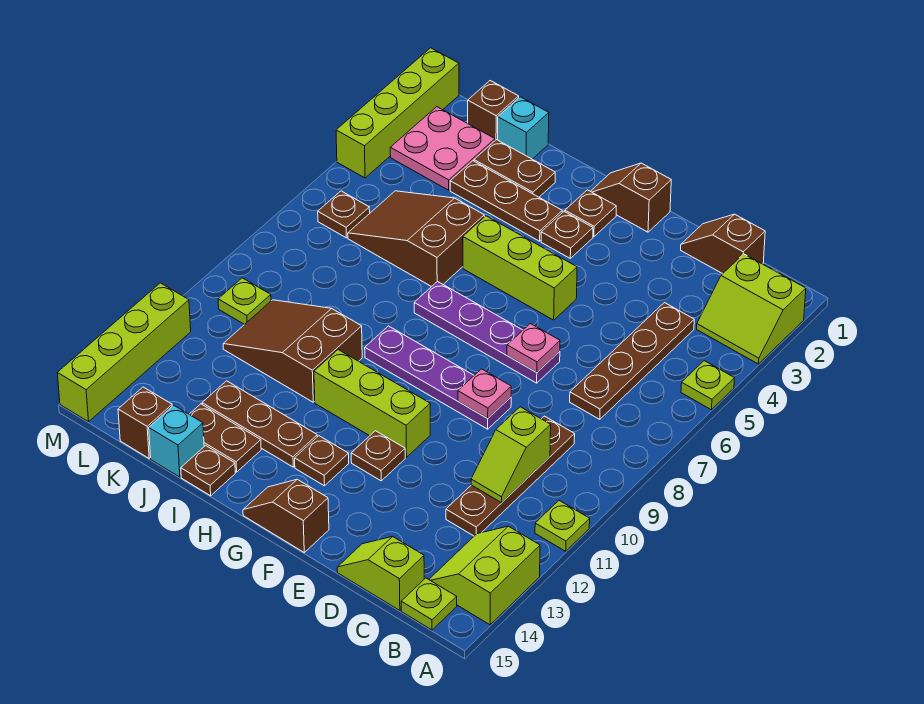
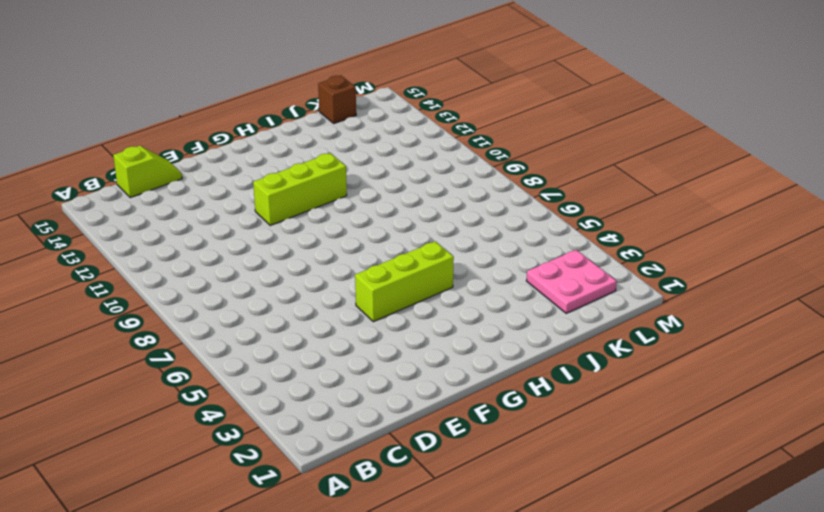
none -> lime slope A2:B3 level 1 top 2
none -> lime plate A5 level 1
none -> lime plate A11 level 1
none -> lime slope A13:B14 level 1 top A

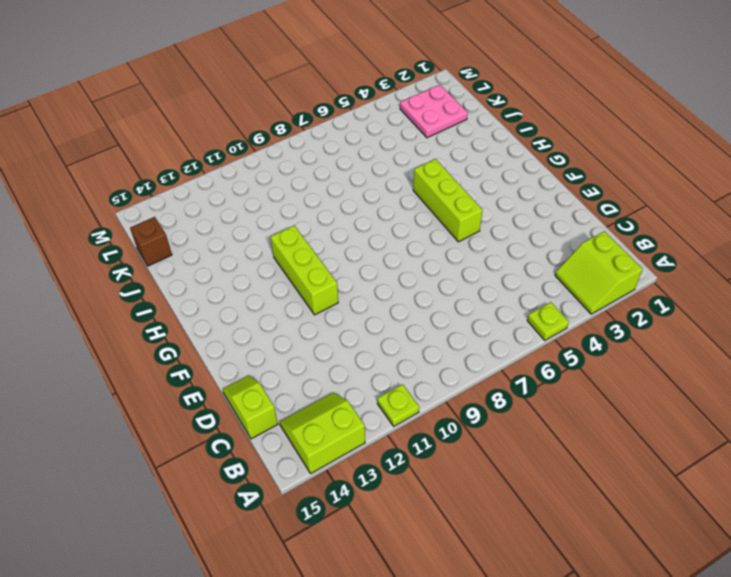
none -> lime plate B15 level 1
none -> brown slope C1:D1 level 1 top C
none -> brown plate C4:C7 level 1
none -> brown plate C9:C12 level 1

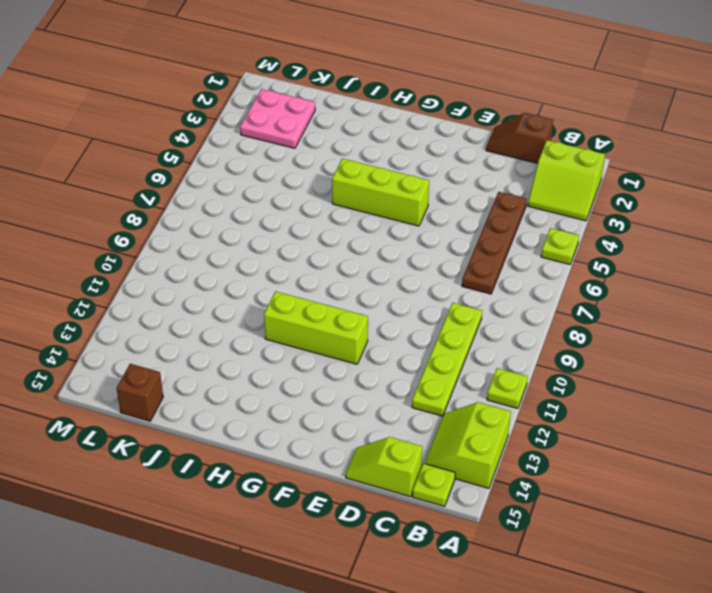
lime plate C9:C12 level 1 -> brown plate C9:C12 level 1
none -> purple plate E7:H7 level 1
none -> purple plate E9:H9 level 1
none -> brown slope F1:G1 level 1 top F
none -> brown plate F12 level 1

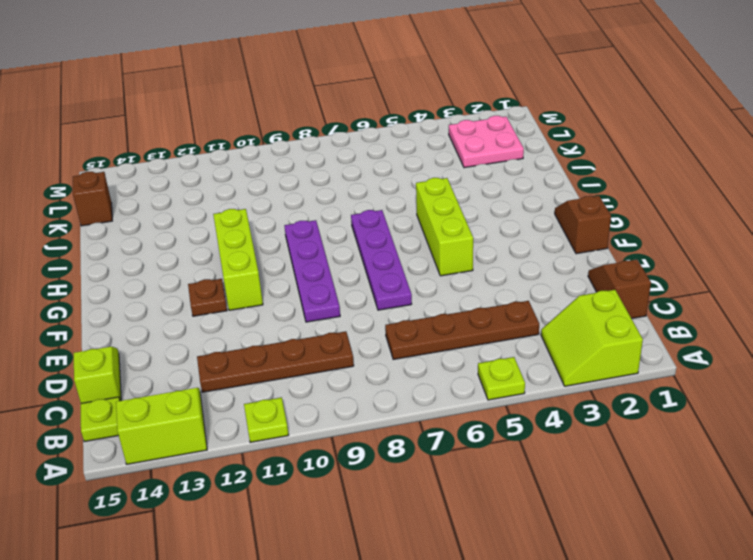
none -> brown slope F15:G15 level 1 top F
none -> brown plate G2 level 1
none -> brown plate G3 level 1
none -> brown plate G13 level 1

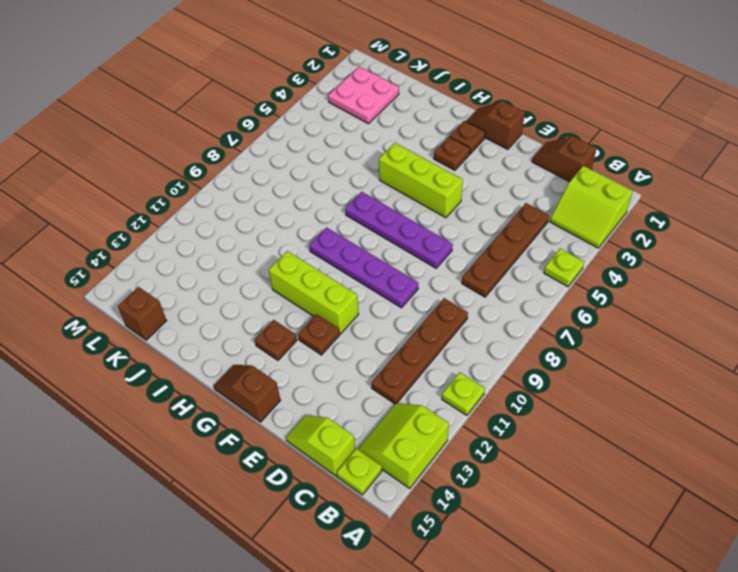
none -> brown plate H3:J3 level 1
none -> brown plate H13:J13 level 1
none -> brown plate I2:J2 level 1
none -> brown slope I5:K6 level 1 top I

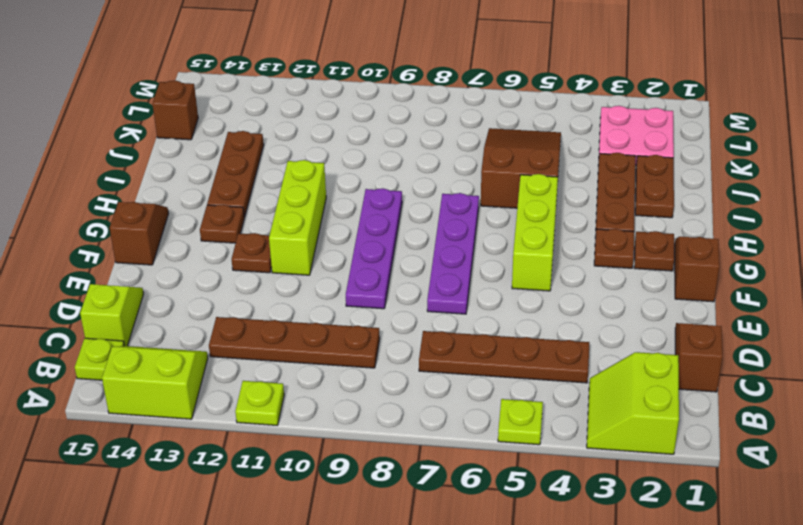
none -> brown slope I10:K11 level 1 top I
none -> brown plate I14:J14 level 1
none -> brown plate I15 level 1
none -> cyan brick J1 level 1

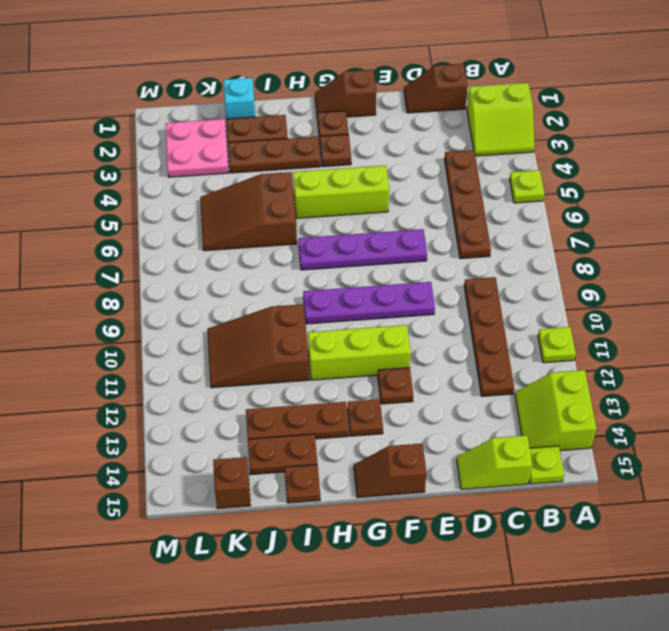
none -> cyan brick J15 level 1
none -> brown brick K1 level 1
none -> brown plate L6 level 1
none -> lime plate L10 level 1

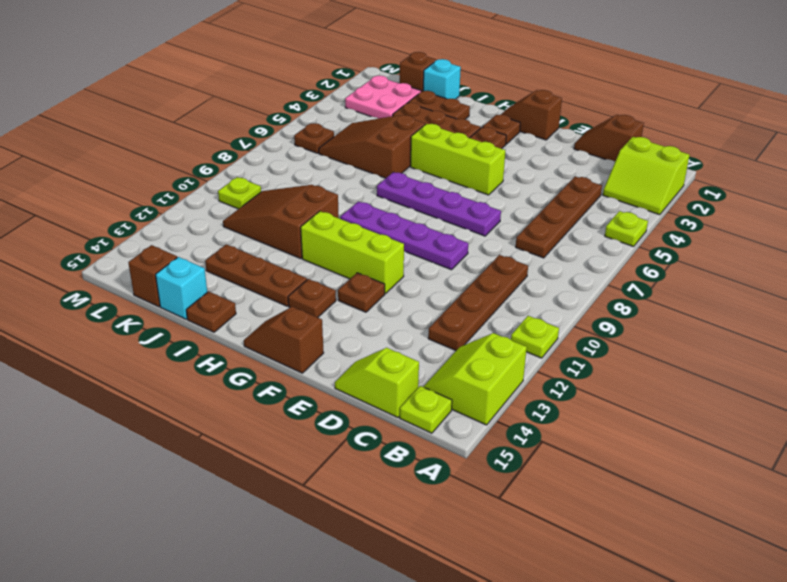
none -> brown plate I14:J14 level 1
none -> lime brick M1:M4 level 1
none -> lime brick M12:M15 level 1
none -> lime slope C10:C11 level 2 top 10

